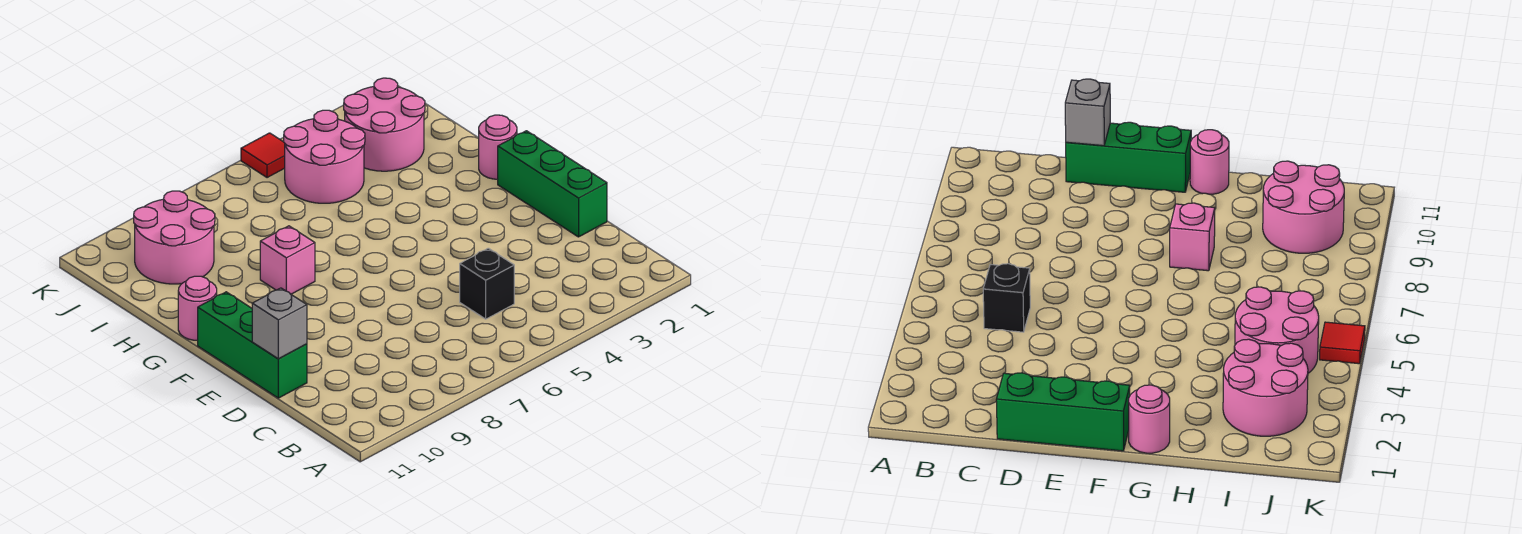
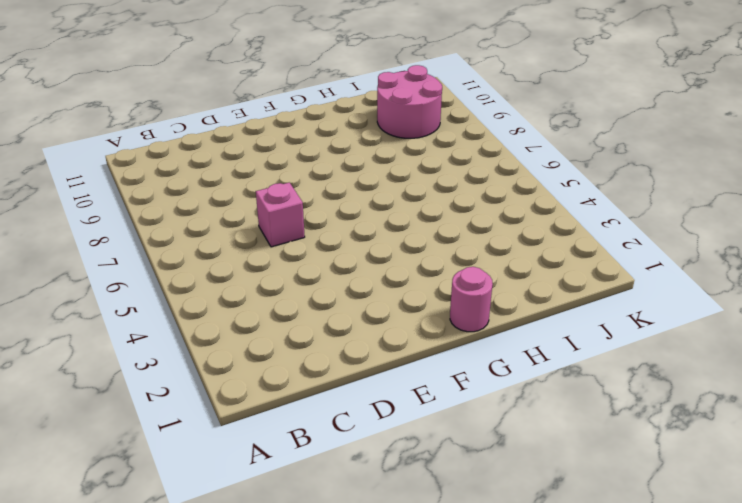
pink brick D6 level 1 -> pink brick G8 level 1
none -> black brick C5 level 1
none -> green brick D1:F1 level 1

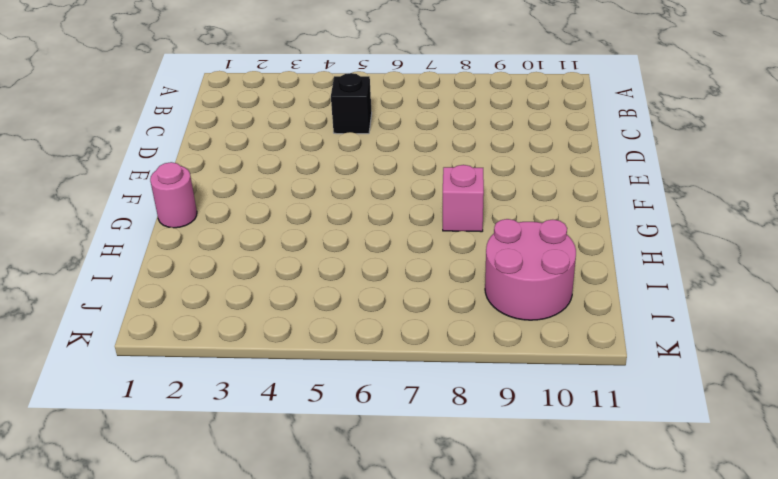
none -> green brick D1:F1 level 1
none -> green brick D11:F11 level 1

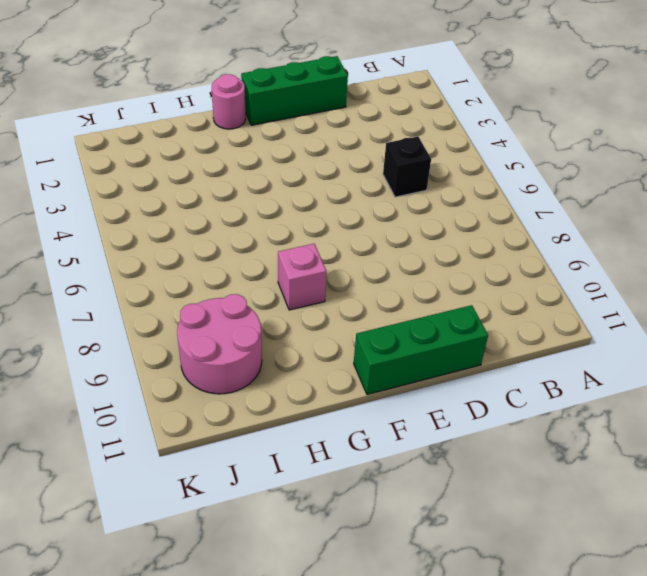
none -> pink round brick G11 level 1
none -> pink round brick I2:J3 level 1

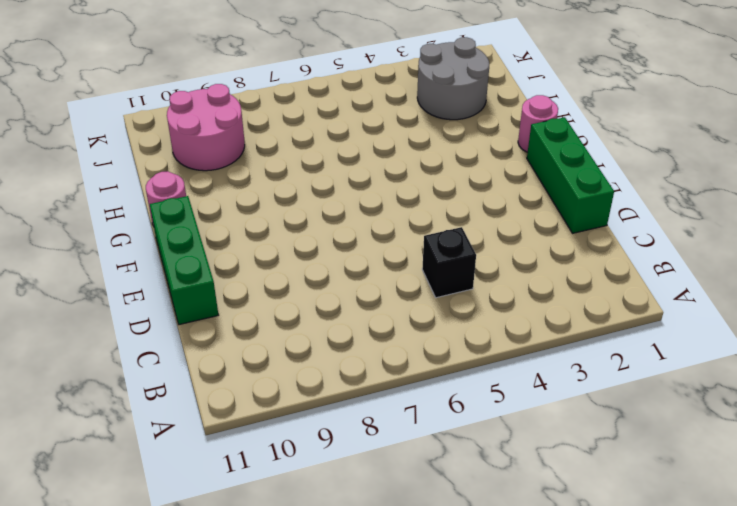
grey round brick I2:J3 level 1 -> pink round brick I2:J3 level 1
none -> pink brick G8 level 1
none -> pink round brick I4:J5 level 1

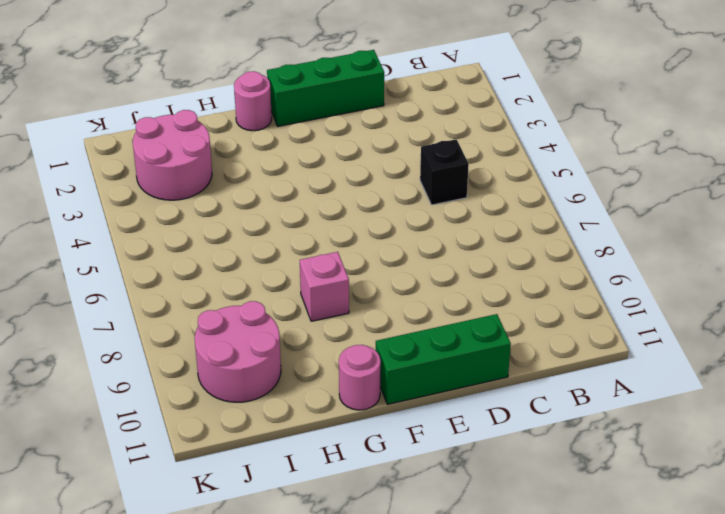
none -> pink round brick I4:J5 level 1
none -> red tile K5 level 1

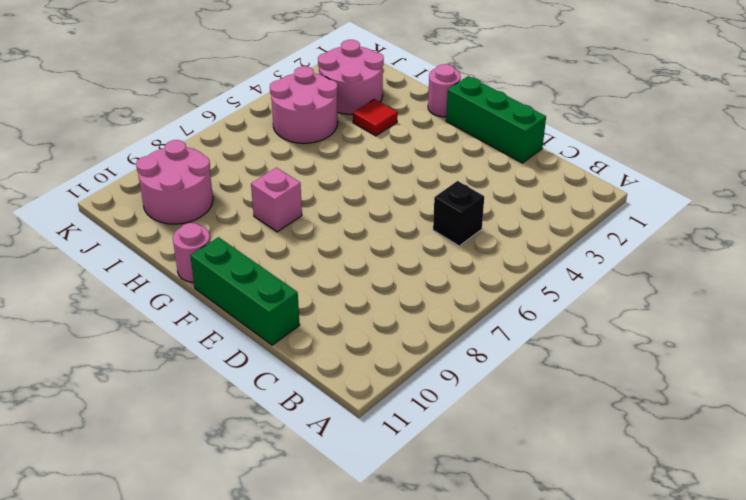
red tile H3 level 1 -> red tile K5 level 1
none -> grey brick D11 level 2

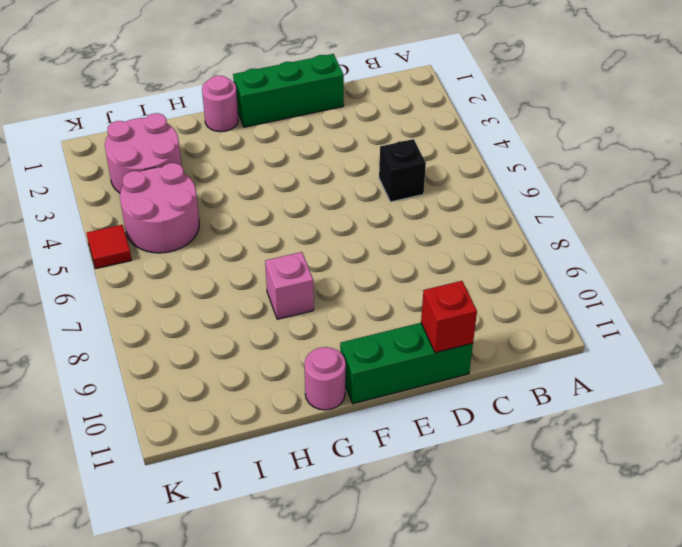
red brick D11 level 2 -> grey brick D11 level 2
none -> pink round brick I9:J10 level 1

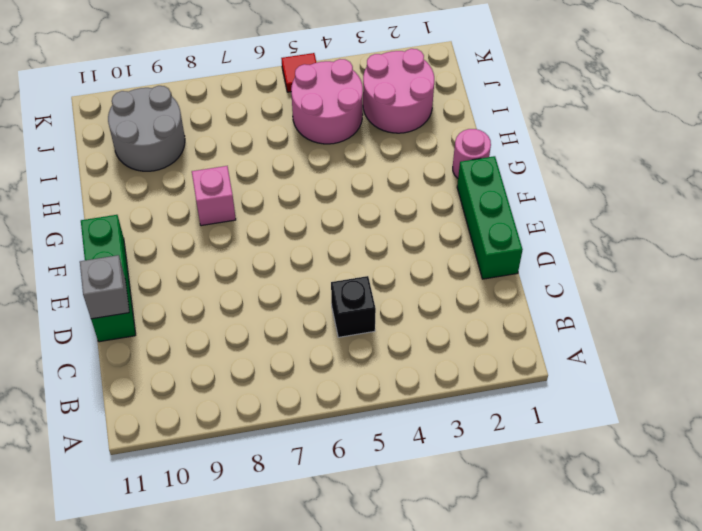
grey round brick I9:J10 level 1 -> pink round brick I9:J10 level 1
none -> pink round brick G11 level 1

